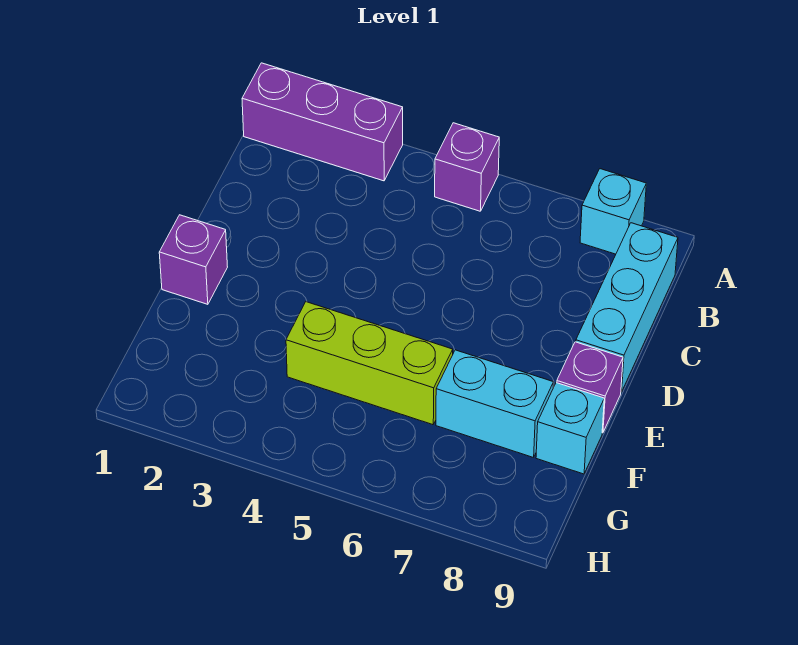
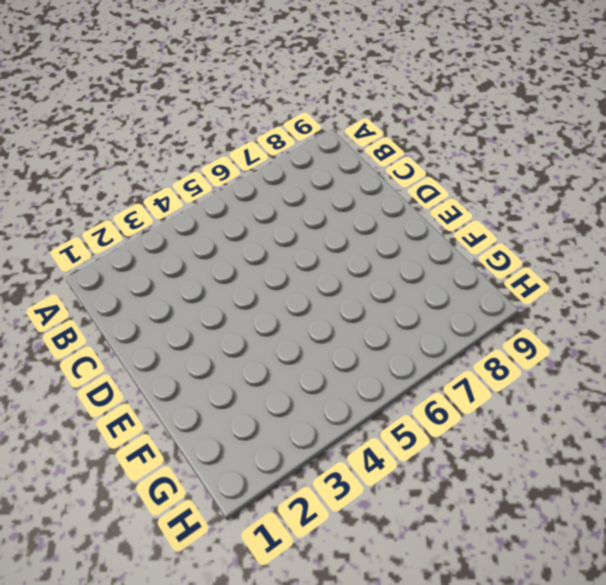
none -> purple brick A1:A3 level 1
none -> purple brick A5 level 1

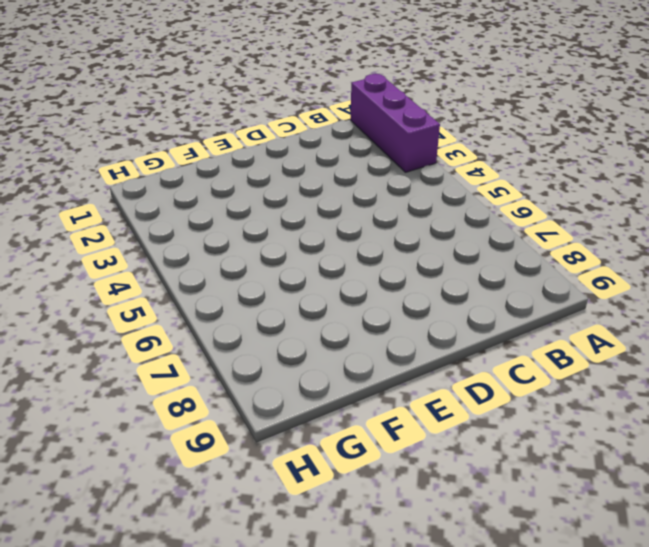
none -> purple brick A5 level 1
none -> cyan brick A8 level 1

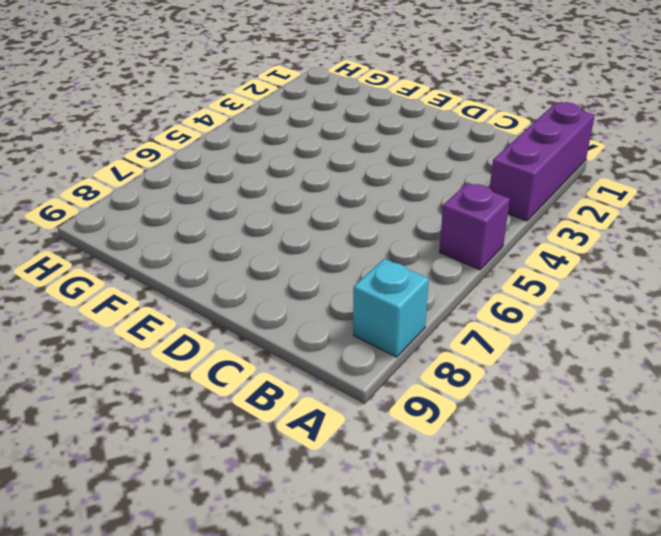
none -> cyan brick B9:D9 level 1
none -> purple brick E1 level 1

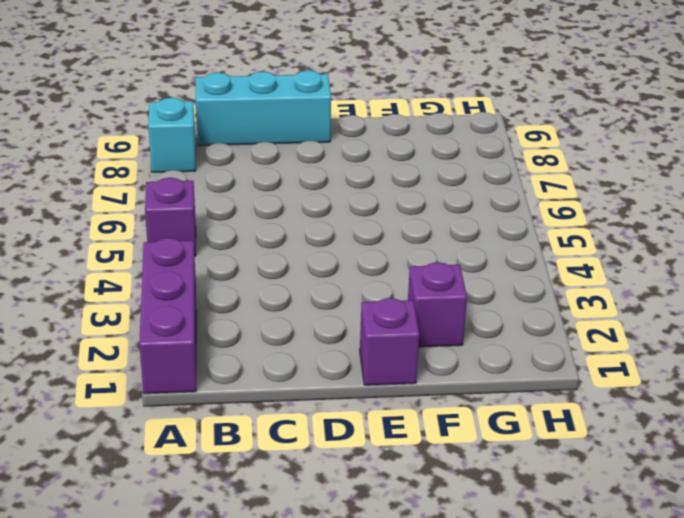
purple brick F2 level 1 -> purple brick E9 level 1
none -> lime brick F4:F6 level 1
none -> cyan brick F7:F8 level 1

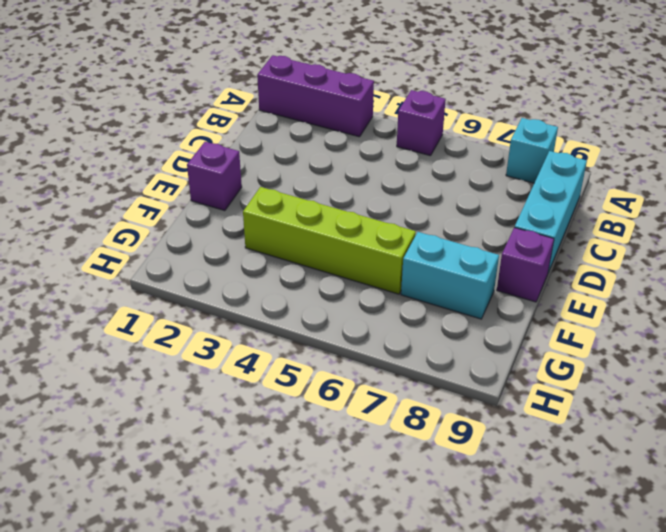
lime brick F3:F6 level 1 -> lime brick F4:F6 level 1
none -> cyan brick F9 level 1

